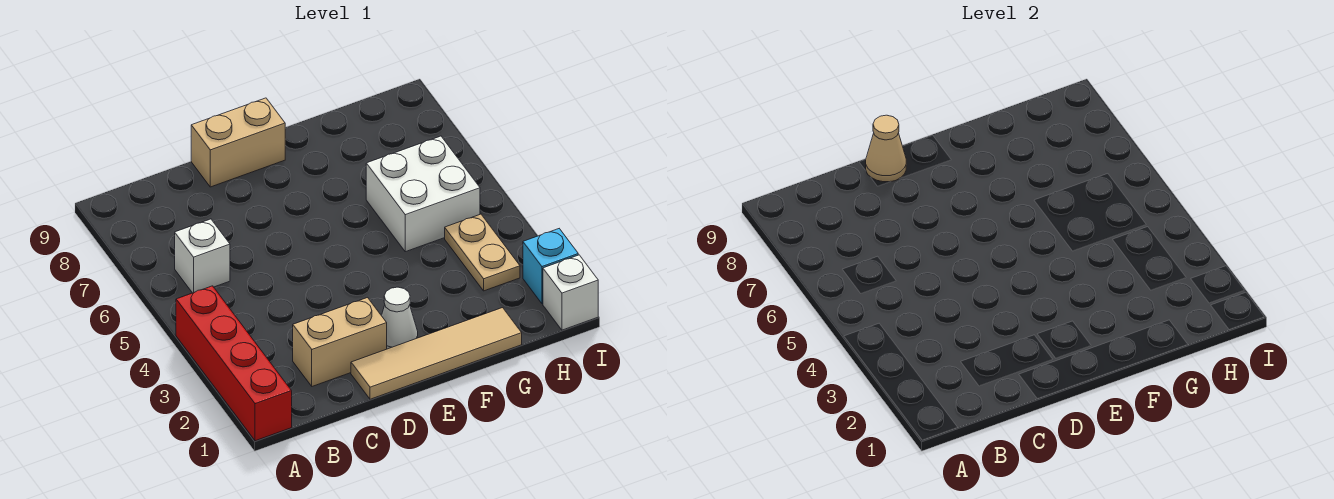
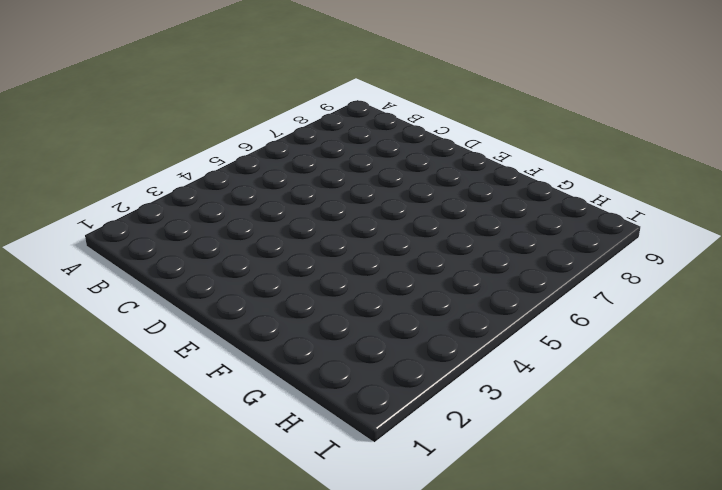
none -> red brick A1:A4 level 1
none -> white brick B6 level 1

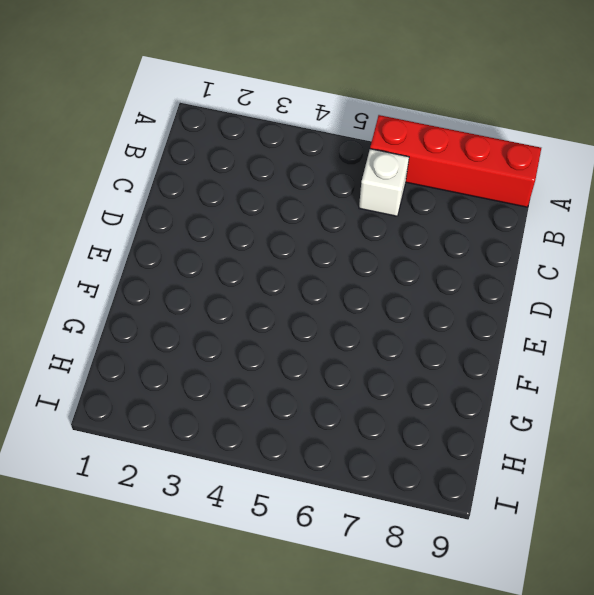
red brick A6:A9 level 1 -> red brick A1:A4 level 1
none -> tan brick C2:D2 level 1
none -> tan tile D1:G1 level 1

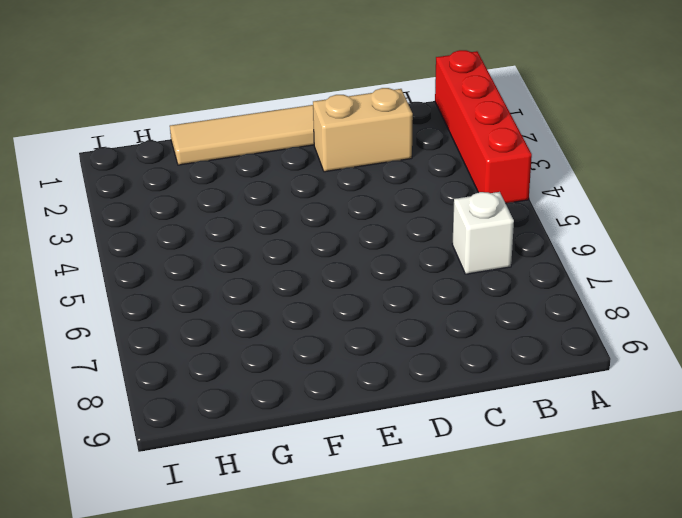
none -> tan brick D9:E9 level 1
none -> white cone E2 level 1

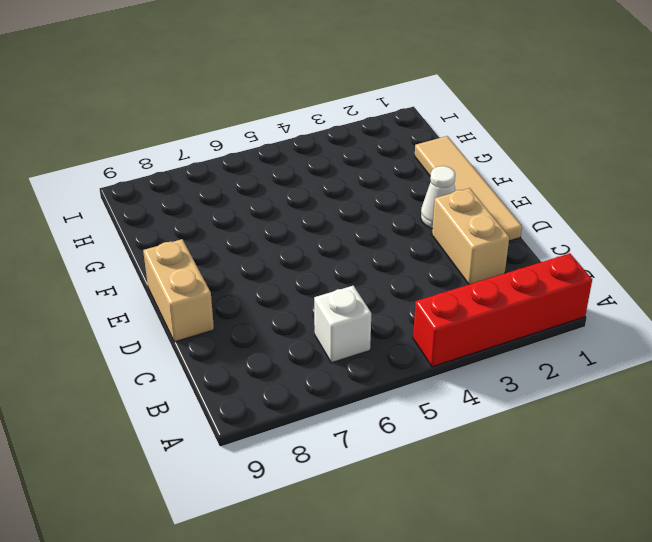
none -> white brick G5:H6 level 1
none -> tan plate H3:H4 level 1

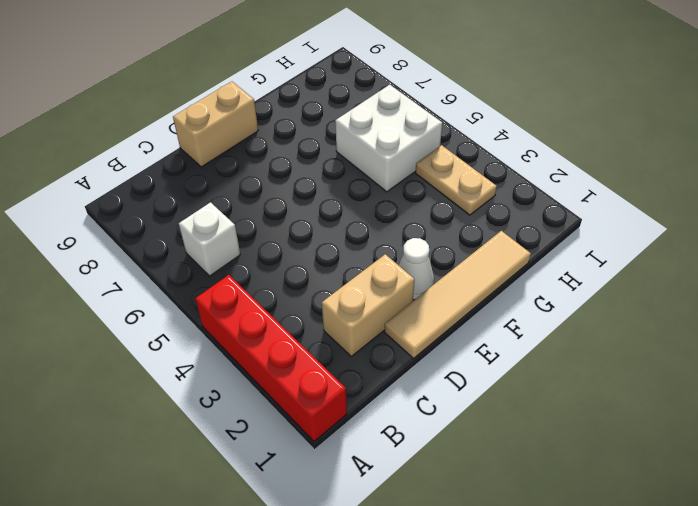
none -> white brick I1 level 1
none -> cyan brick I2 level 1

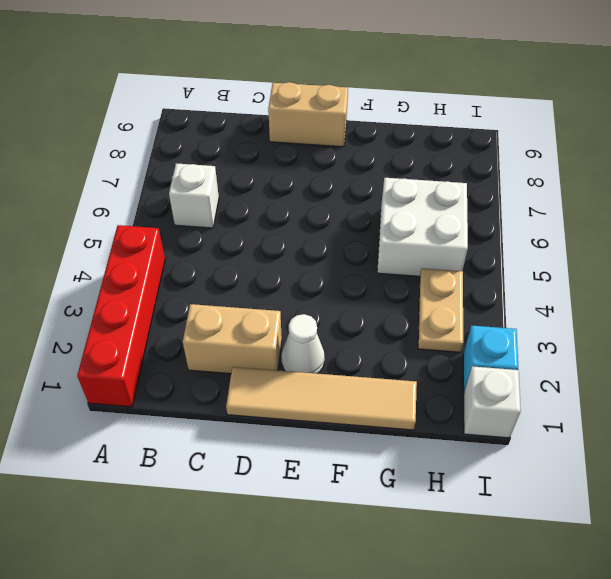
none -> tan cone D9 level 2

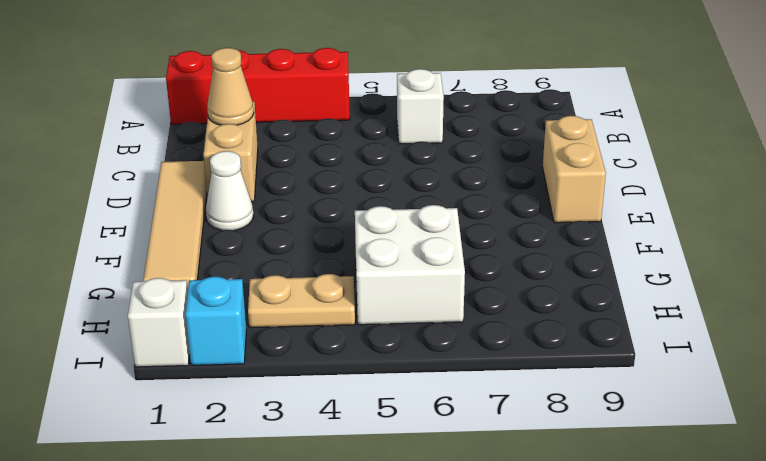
tan cone C2 level 2 -> tan cone D9 level 2

